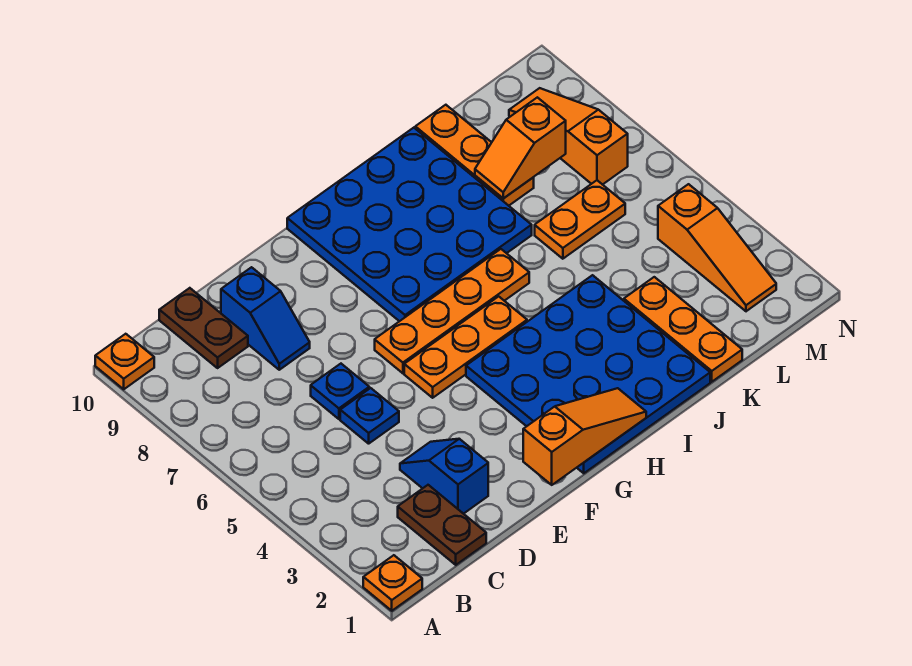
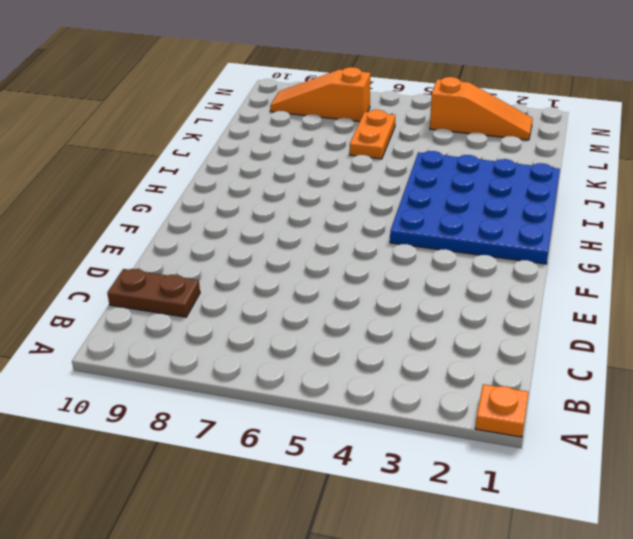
none -> orange plate A10 level 1
none -> brown plate C1:C2 level 1
none -> blue slope D2:D3 level 1 top 2

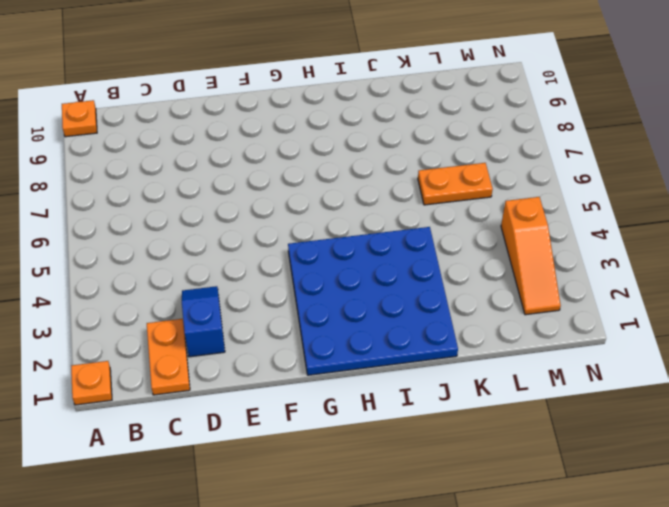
orange plate C1:C2 level 1 -> brown plate C1:C2 level 1
none -> brown plate C9:C10 level 1
none -> blue plate D5 level 1
none -> blue plate D6 level 1

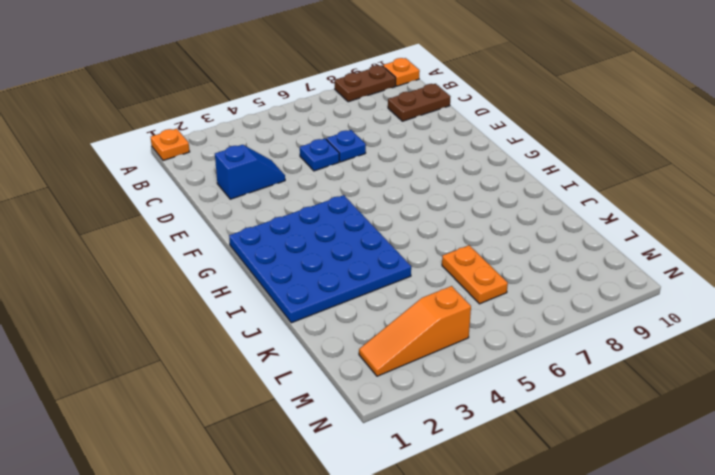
brown plate A8:A9 level 1 -> brown plate C1:C2 level 1
none -> blue slope D8:D9 level 1 top 9
none -> orange plate F5:H5 level 1
none -> orange plate F6:I6 level 1

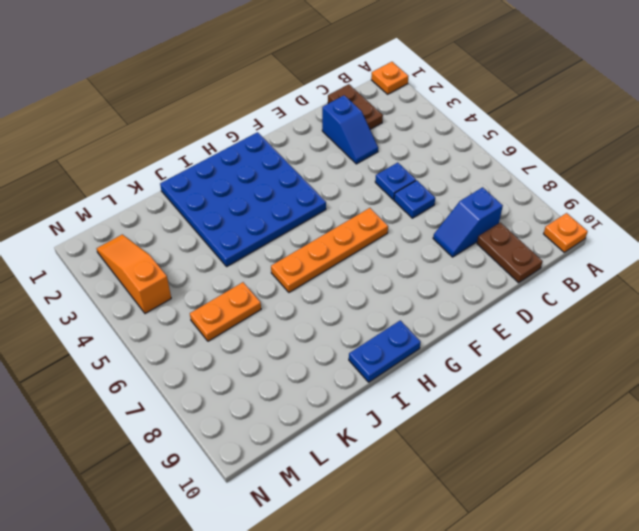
blue slope C8:D8 level 1 top C -> blue slope D8:D9 level 1 top 9
blue plate H10:I10 level 1 -> blue plate G7:J10 level 1
none -> orange plate F5:H5 level 1
none -> orange plate K1:K3 level 1
none -> orange plate K8:K10 level 1

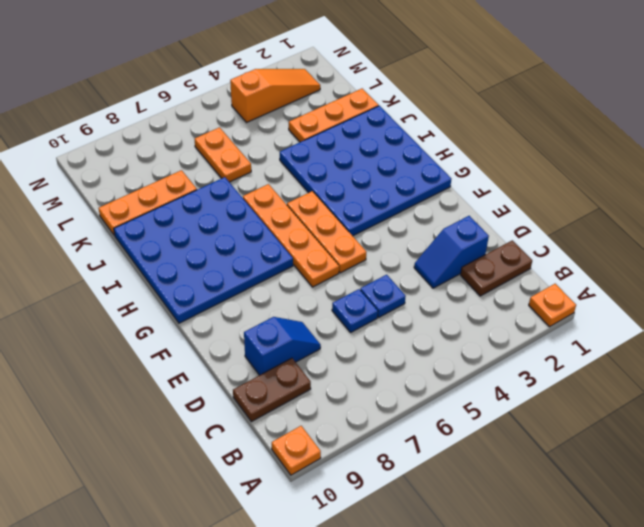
none -> orange slope M7:M9 level 1 top 7
none -> orange slope F1:H1 level 2 top F
none -> orange slope K8:L8 level 2 top L

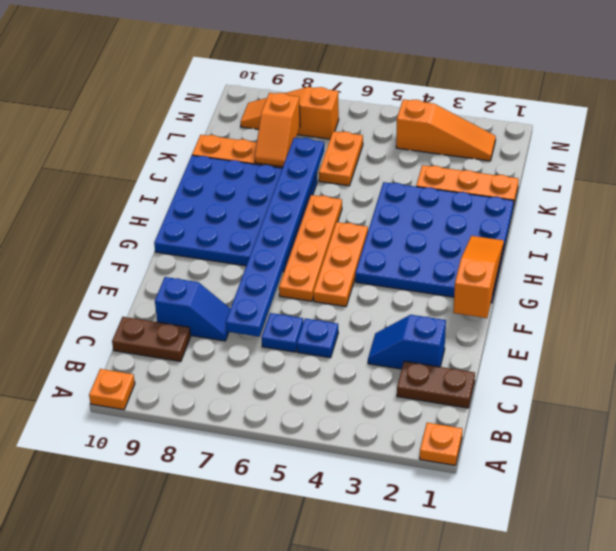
blue plate D7:K7 level 2 -> none

